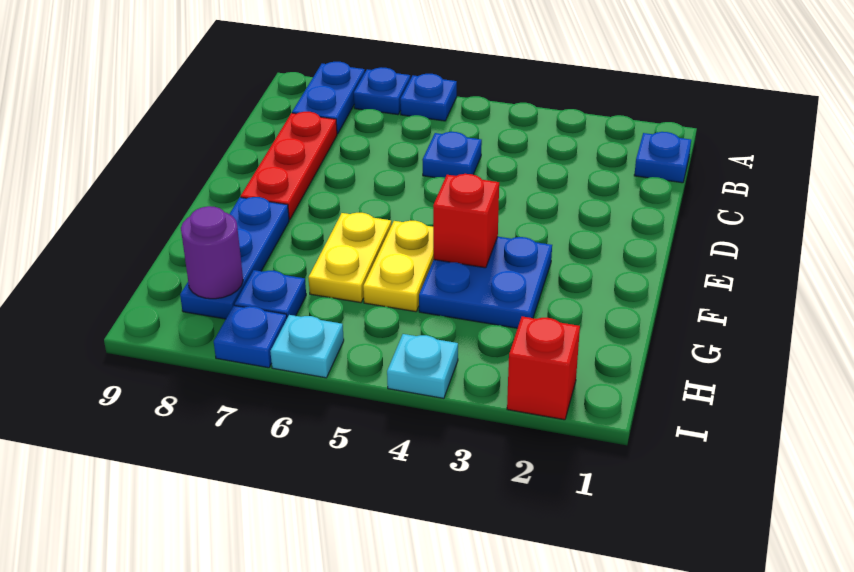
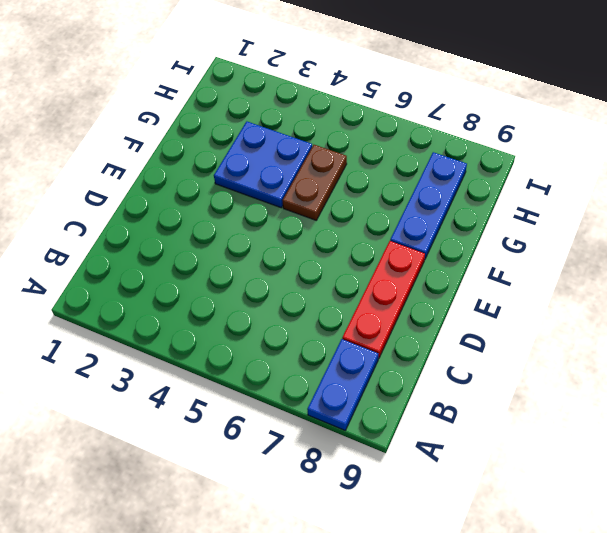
brown plate F5:G5 level 1 -> yellow plate F5:G5 level 1
none -> blue plate A6 level 1
none -> blue plate A7 level 1
none -> blue plate B1 level 1

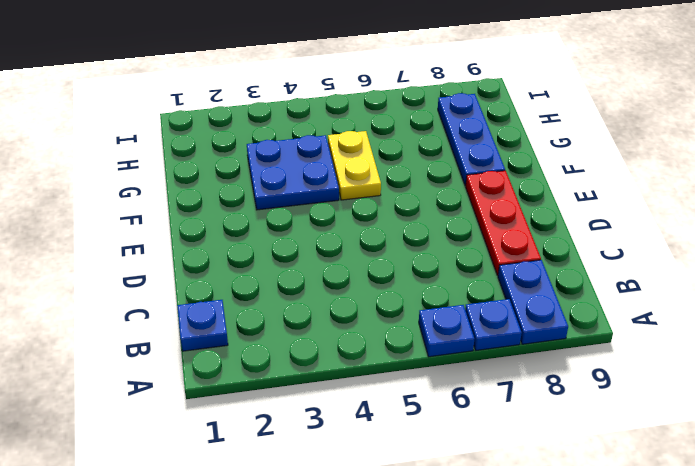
none -> blue plate C5 level 1
none -> yellow plate F6:G6 level 1
none -> blue plate H7 level 1

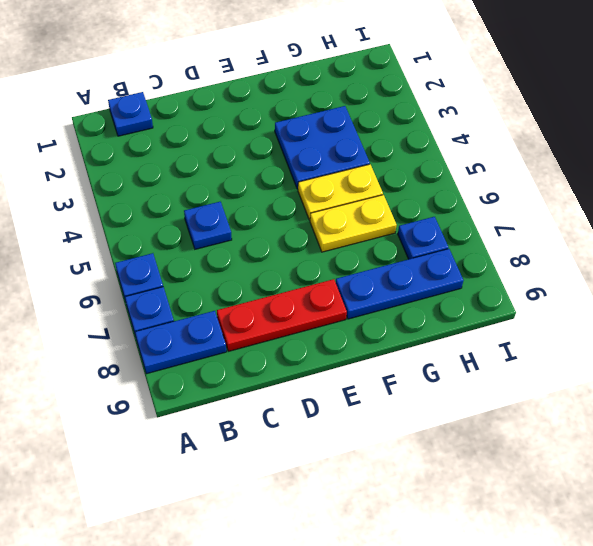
none -> red brick I2 level 1
none -> cyan plate I4 level 1
none -> cyan plate I6 level 1

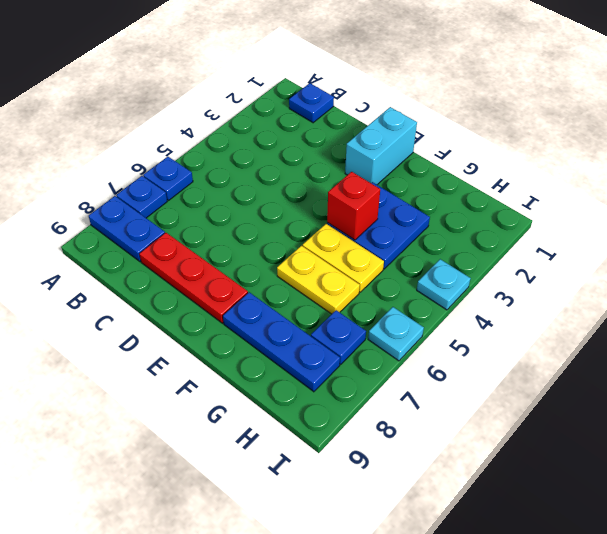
cyan brick E1:E2 level 1 -> none
none -> blue plate C5 level 1
none -> red brick I2 level 1
none -> blue plate I7 level 1

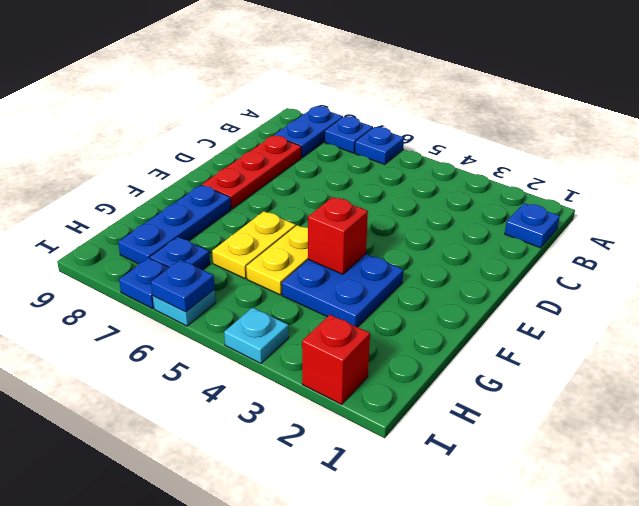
blue plate I6 level 2 -> blue plate C5 level 1
none -> purple round brick H8 level 2

